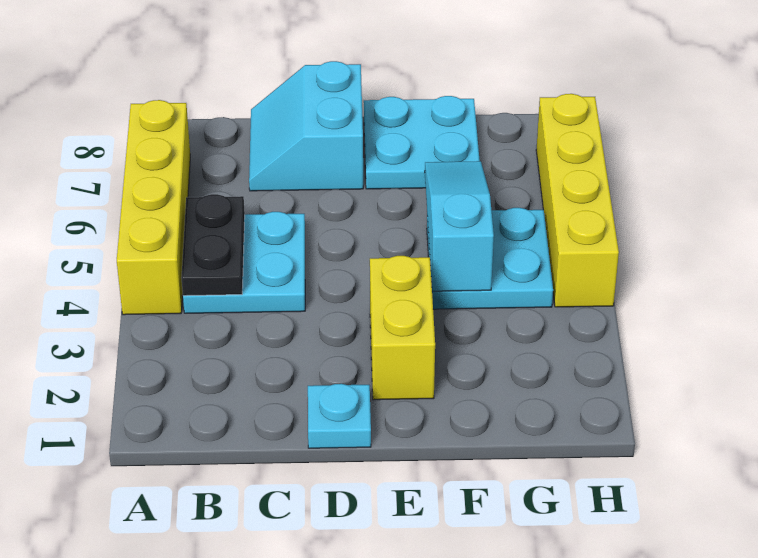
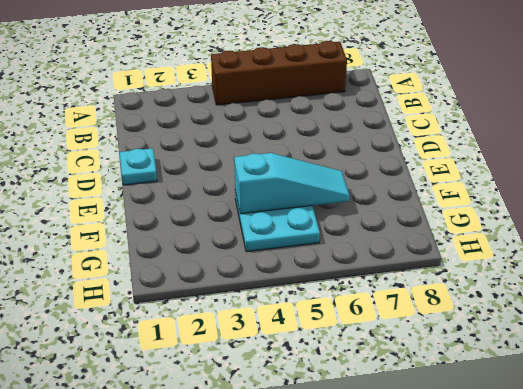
brown brick A4:A7 level 1 -> yellow brick A4:A7 level 1
none -> cyan plate B4:C5 level 1
none -> cyan slope C7:D8 level 1 top D

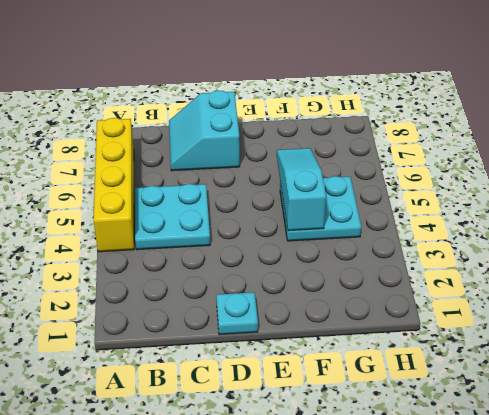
none -> yellow brick E2:E3 level 1
none -> cyan plate E7:F8 level 1

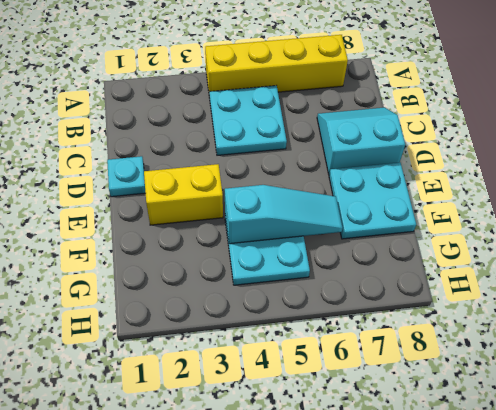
none -> yellow brick H4:H7 level 1
none -> black plate B4:B5 level 2

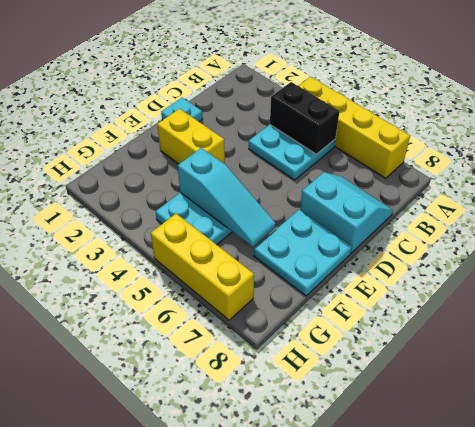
black brick B4:B5 level 2 -> black plate B4:B5 level 2
yellow brick H5:H7 level 1 -> yellow brick H4:H7 level 1

